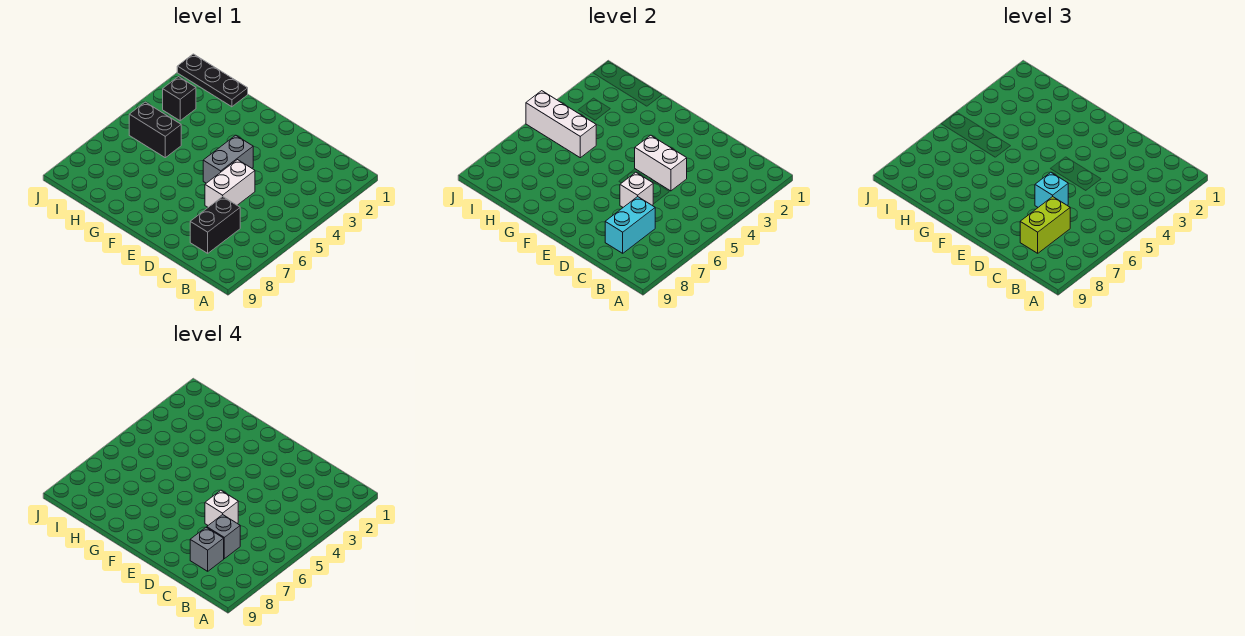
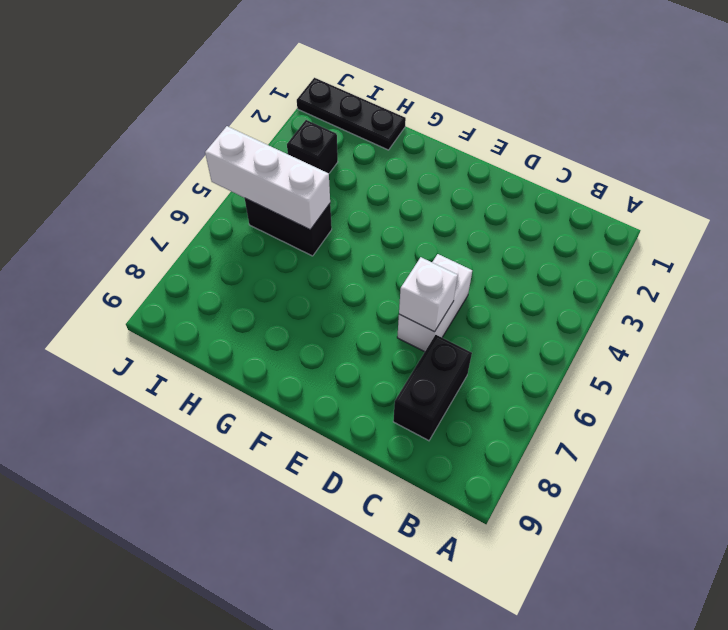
none -> grey brick E4:E5 level 1
none -> cyan brick C7:C8 level 2
none -> white brick D4:E4 level 2

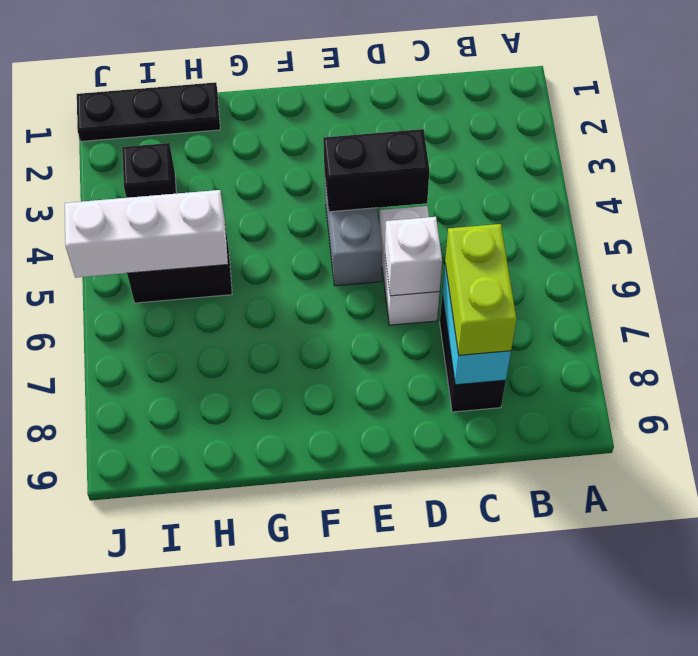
black brick D4:E4 level 2 -> white brick D4:E4 level 2
none -> cyan brick D6 level 3
none -> grey brick C7 level 4
none -> grey brick C8 level 4

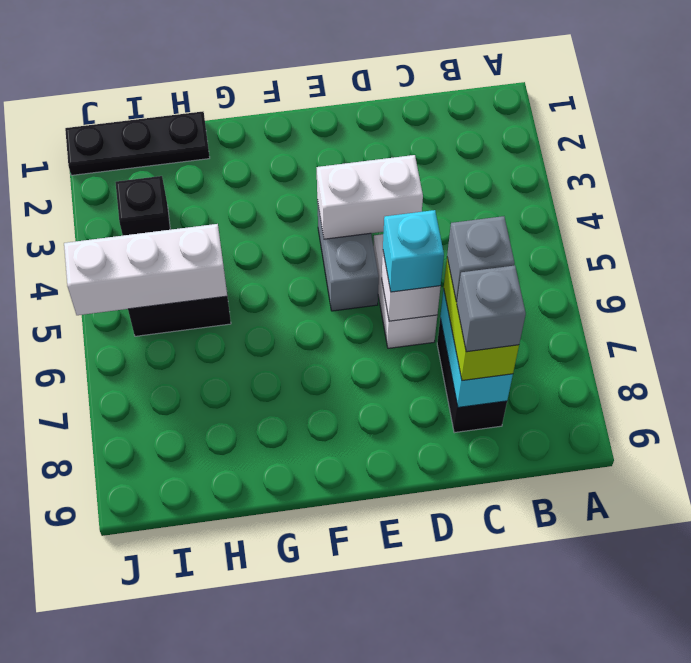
none -> white brick D6 level 4

